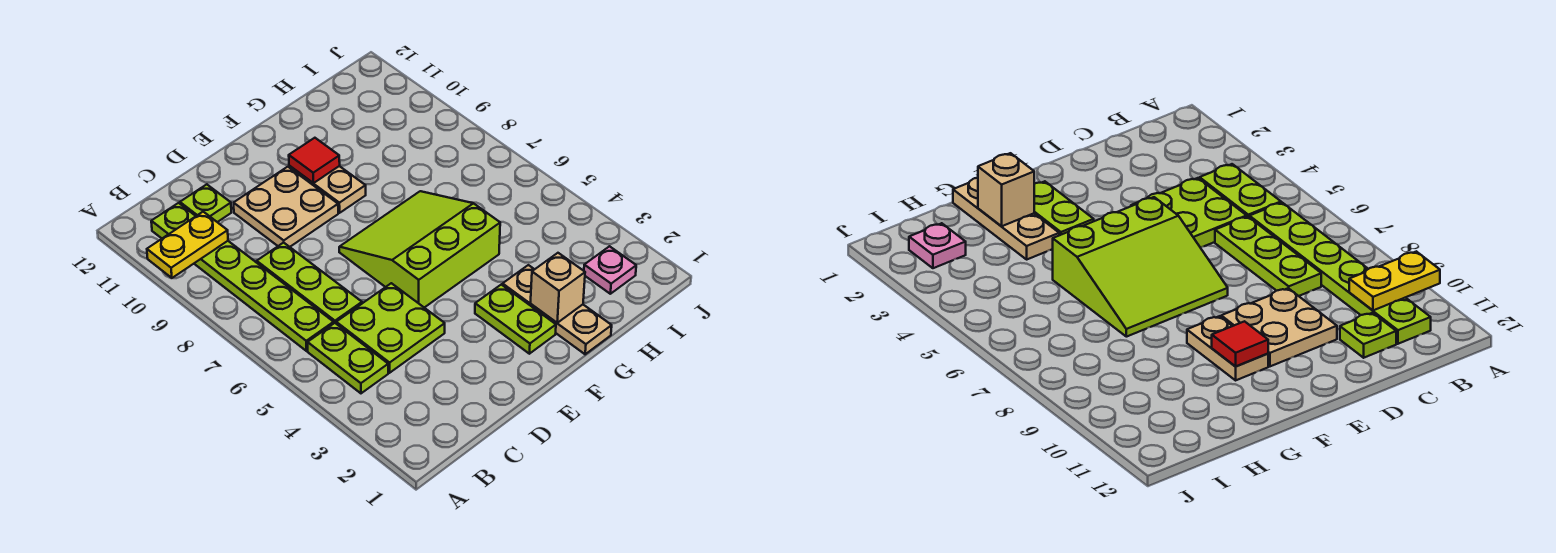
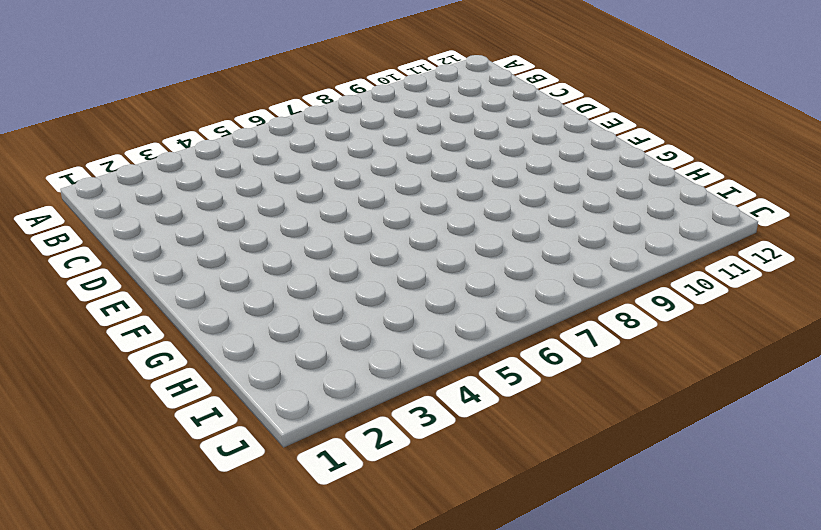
none -> lime plate B4:B5 level 1
none -> lime plate B6:B11 level 1
none -> lime plate C4:D5 level 1

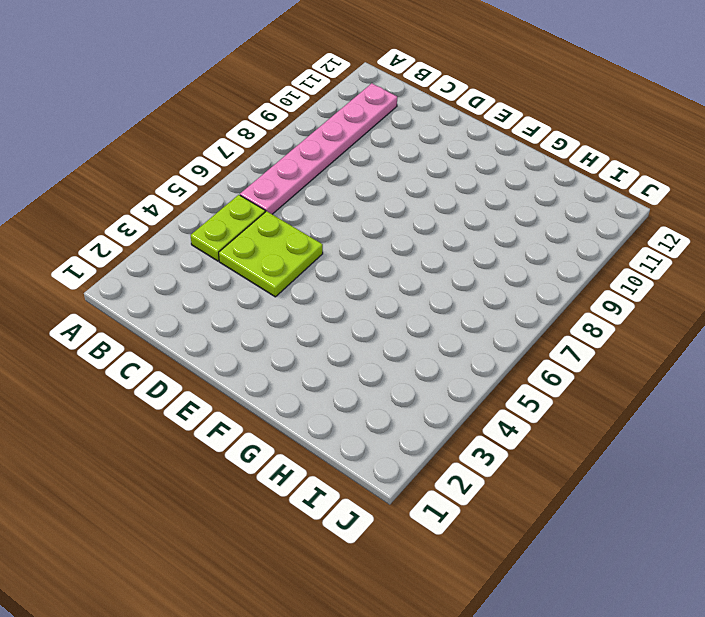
pink plate B6:B11 level 1 -> lime plate B6:B11 level 1
none -> lime plate C6:C8 level 1
none -> lime plate C11 level 1
none -> tan plate D9:E10 level 1

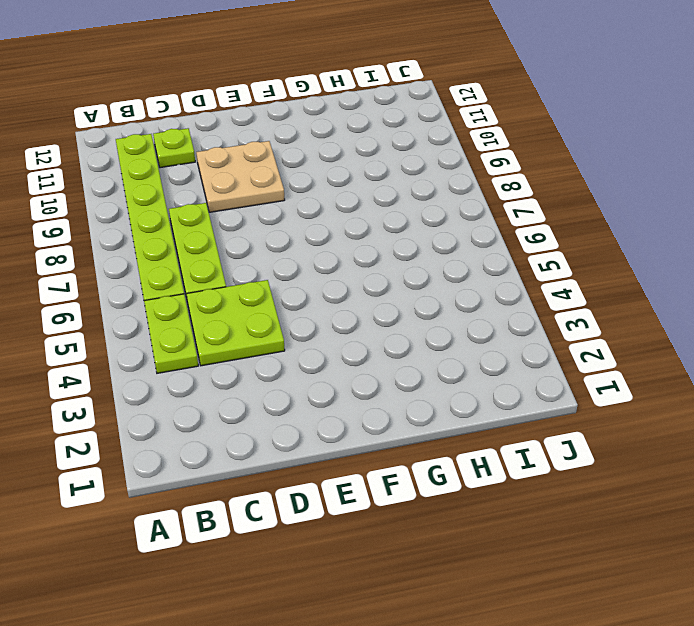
none -> lime slope E5:G7 level 1 top 5
none -> lime plate F2:F3 level 1
none -> tan plate F9:F10 level 1

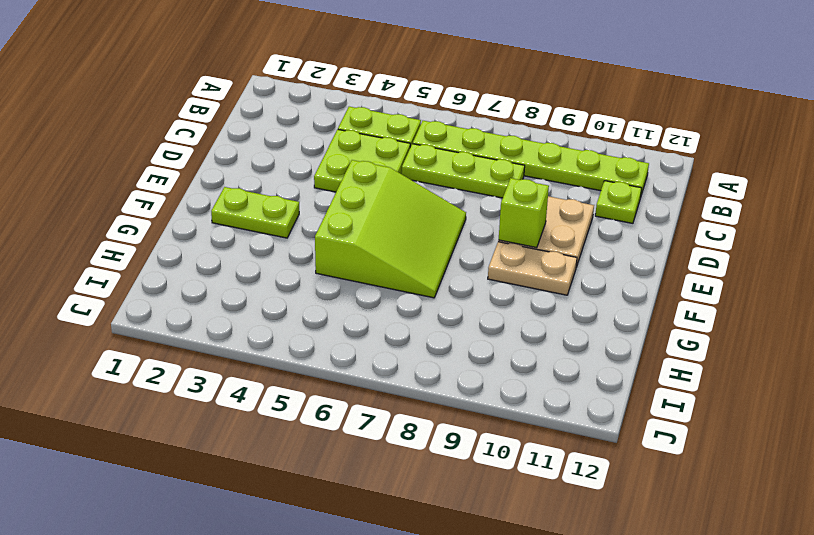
lime brick E9 level 2 -> none
none -> tan plate G1:G3 level 1
none -> pink plate I2 level 1
none -> yellow plate A10:B10 level 2

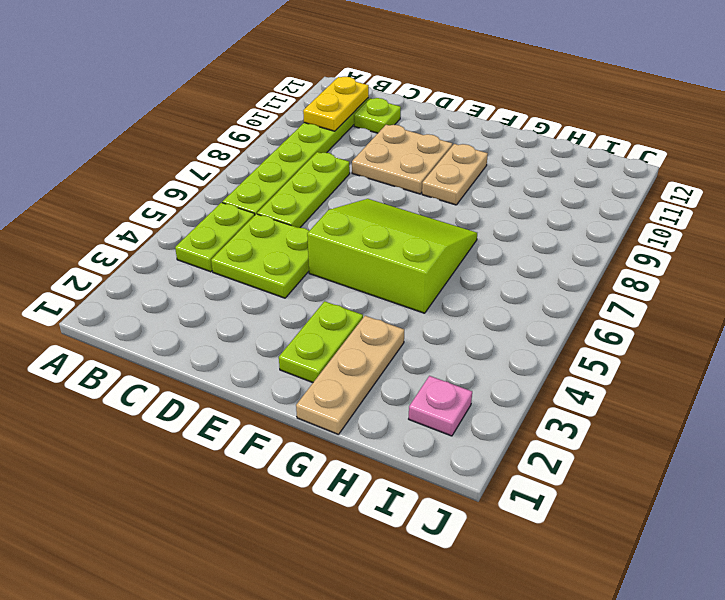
yellow plate B10:B11 level 2 -> yellow plate A10:B10 level 2
none -> red tile F10 level 2
none -> tan brick G2 level 2

